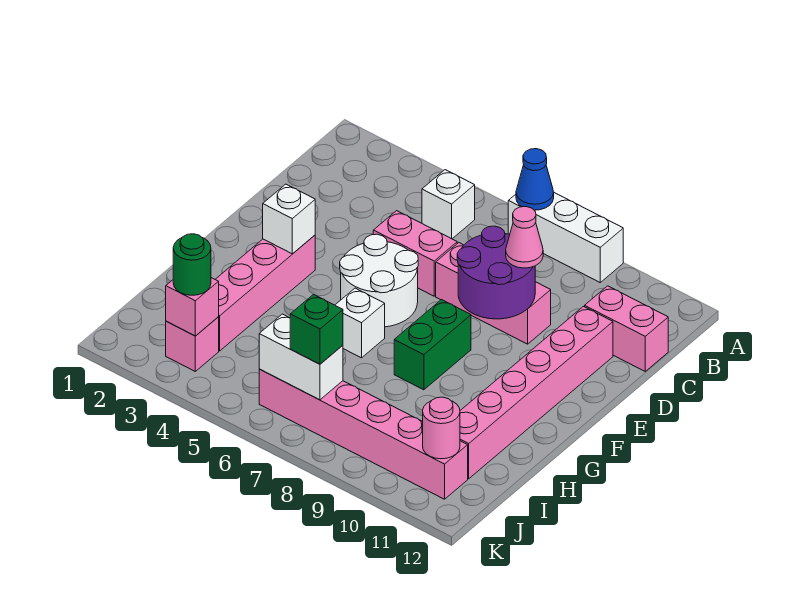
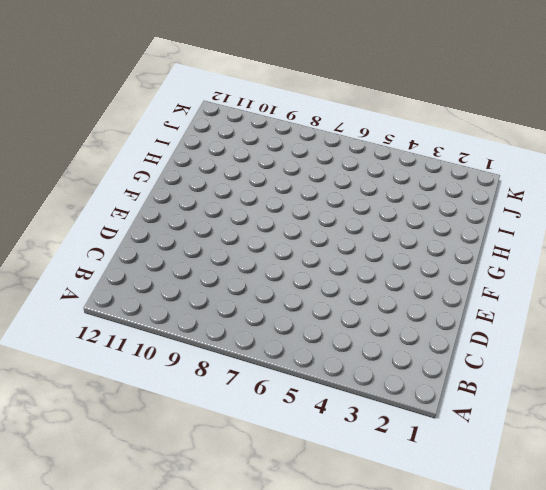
none -> white brick A7:A9 level 1
none -> white brick B5 level 1
none -> pink brick C11:C12 level 1

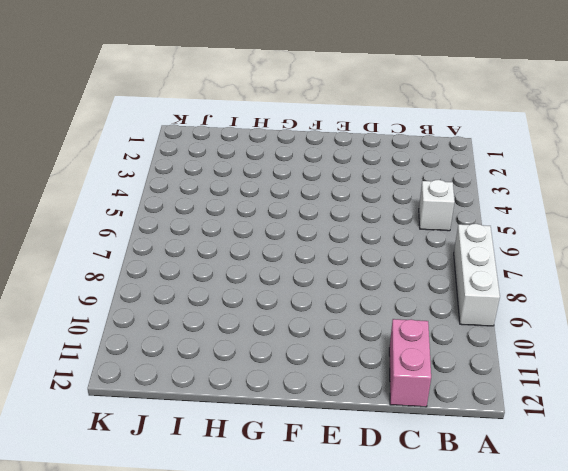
none -> pink brick D5:D6 level 1
none -> pink brick D7:D9 level 1
none -> pink brick D11:I11 level 1

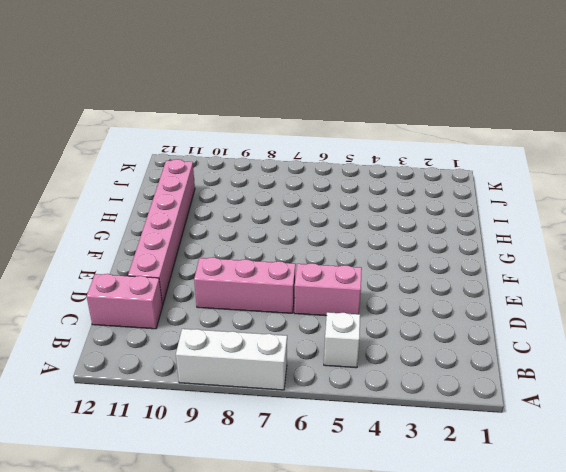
none -> white round brick E5:F6 level 1
none -> pink brick F3:I3 level 1
none -> green brick F8:G8 level 1

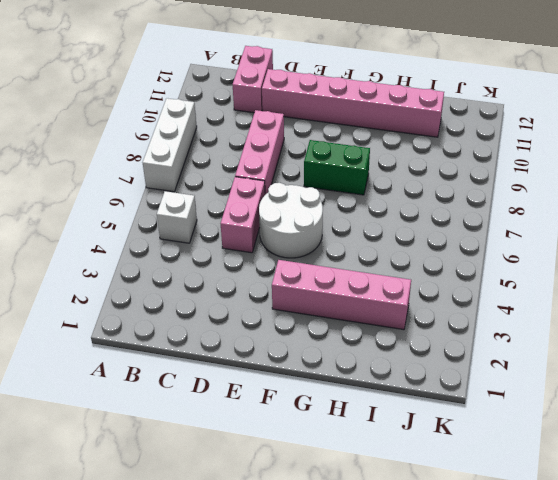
none -> white brick G6 level 1
none -> pink brick J3 level 1
none -> pink brick J6:J11 level 1

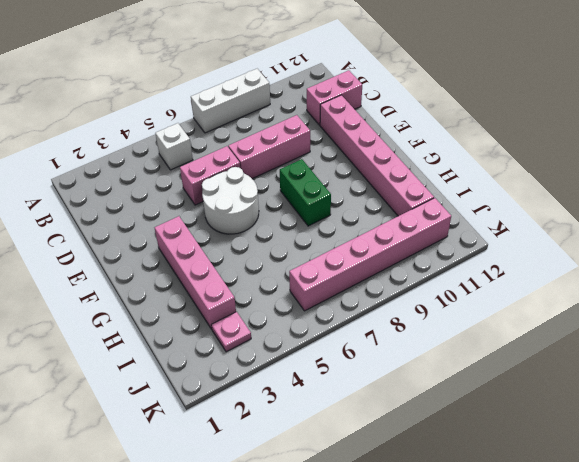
pink plate J3 level 1 -> pink brick J3 level 1
none -> white brick G6 level 1
none -> blue cone A7 level 2
none -> purple round brick D8:E9 level 2

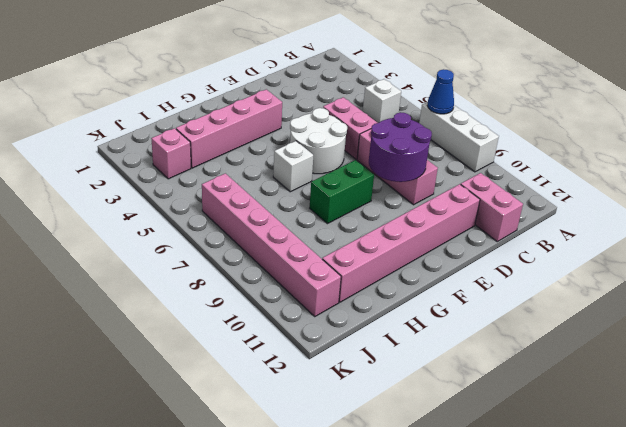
none -> white brick F3 level 2
none -> pink brick J3 level 2
none -> white brick J6:J7 level 2

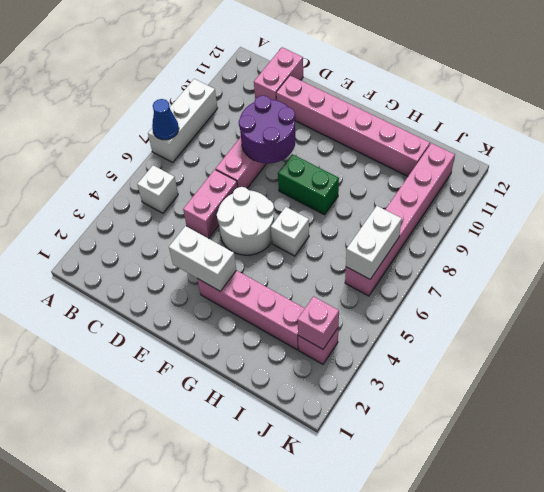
white brick E3:F3 level 2 -> white brick F3 level 2
none -> pink round brick J11 level 2
none -> pink cone D9 level 3
none -> green round brick J3 level 3

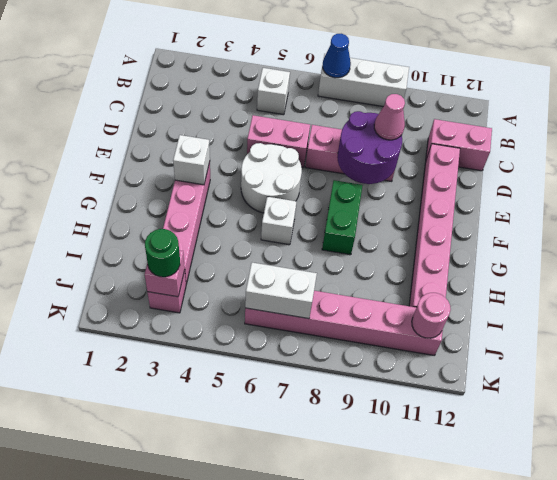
none -> green brick J7 level 3

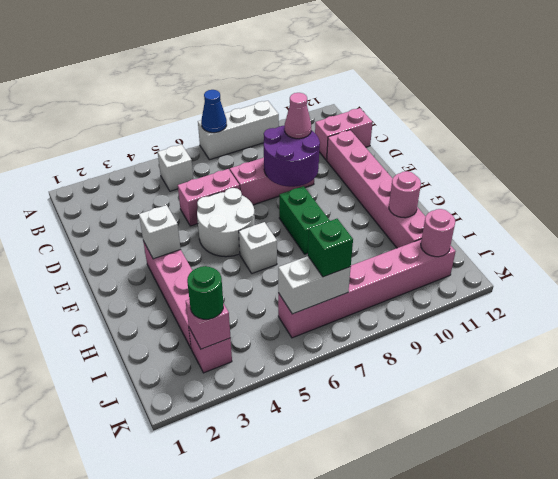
pink round brick H11 level 2 -> none

